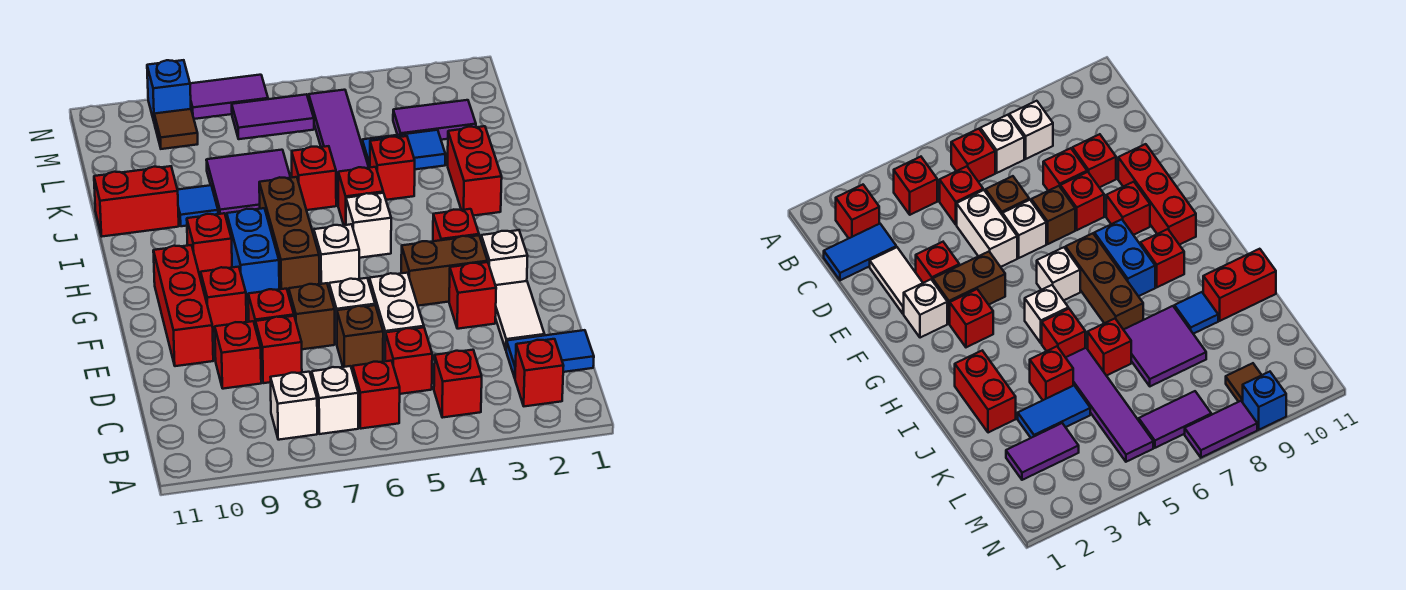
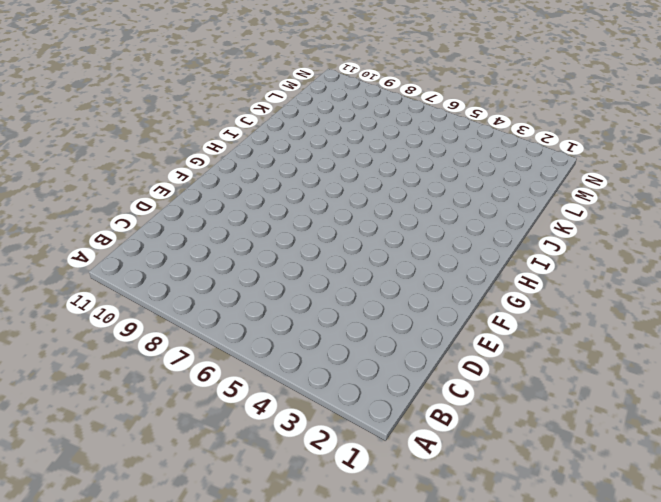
none -> red brick B2 level 1
none -> red brick B4 level 1
none -> red brick B6 level 1
none -> white brick B7 level 1

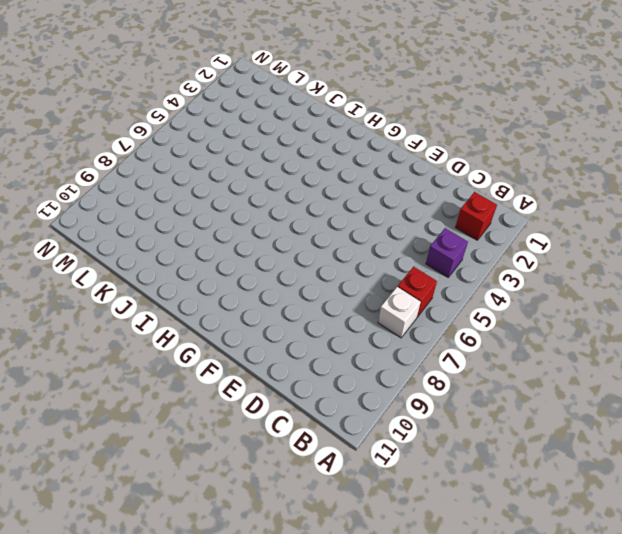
purple brick B4 level 1 -> red brick B4 level 1
none -> white brick B8 level 1
none -> blue tile C1:C2 level 1
none -> red brick C5 level 1
none -> white tile D2:E2 level 1

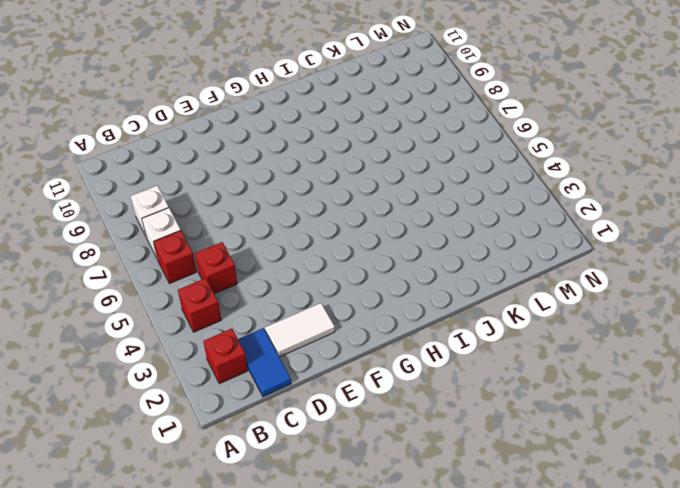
none -> white brick D5:E5 level 1
none -> brown brick D6 level 1
none -> red brick D8 level 1
none -> red brick D9 level 1

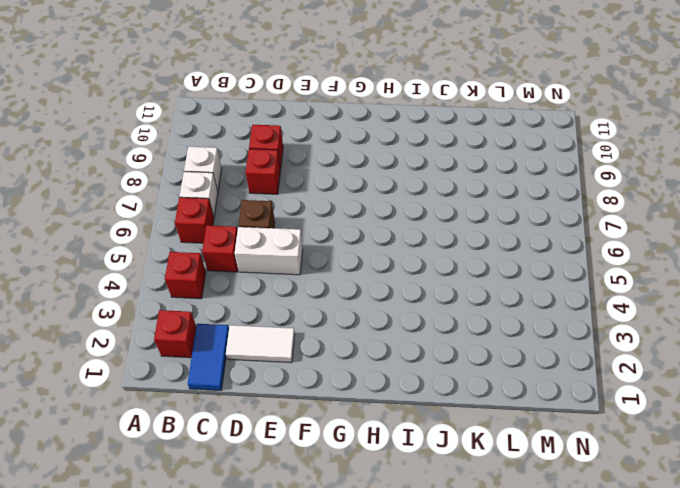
none -> red brick E3 level 1
none -> white brick E6 level 1
none -> brown brick E7 level 1
none -> red brick E8 level 1

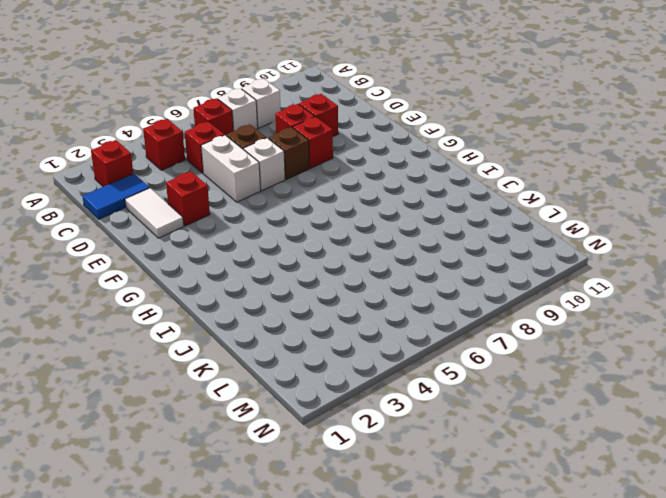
none -> red brick E10:G10 level 1
none -> white brick F2 level 1
none -> brown brick F3:F4 level 1
none -> red brick F9 level 1

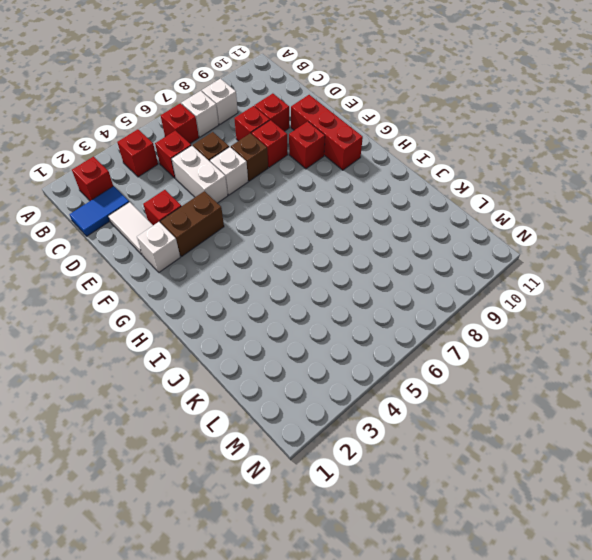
none -> red brick G3 level 1
none -> white brick G6 level 1
none -> brown brick G7:I7 level 1
none -> blue brick G8:H8 level 1

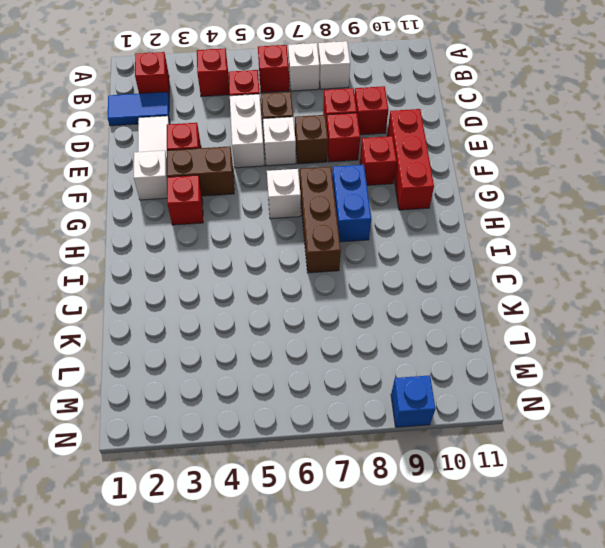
none -> white brick H5 level 1
none -> red brick H9 level 1
none -> red brick I2:J2 level 1
none -> red brick I5 level 1

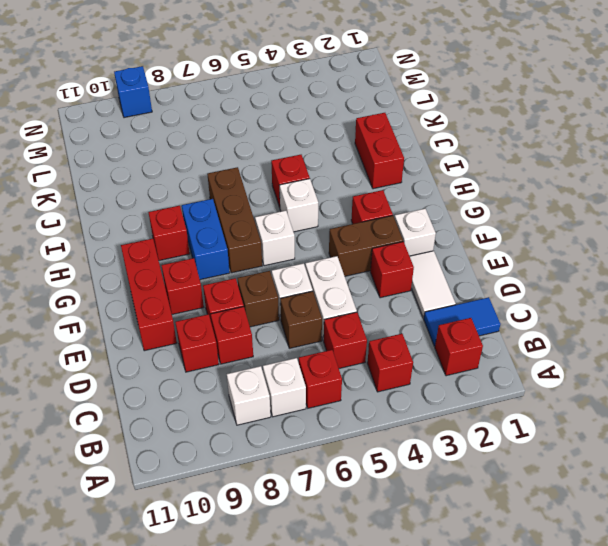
none -> red brick J4 level 1
none -> purple tile J5:M5 level 1
none -> red brick J6 level 1
none -> purple tile J7:K8 level 1

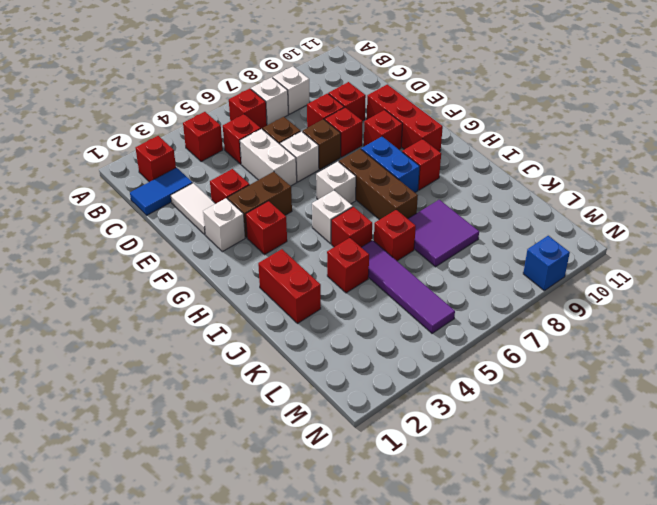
none -> blue tile J9 level 1
none -> red brick J10:J11 level 1
none -> blue tile K3:K4 level 1
none -> purple tile L2:L3 level 1

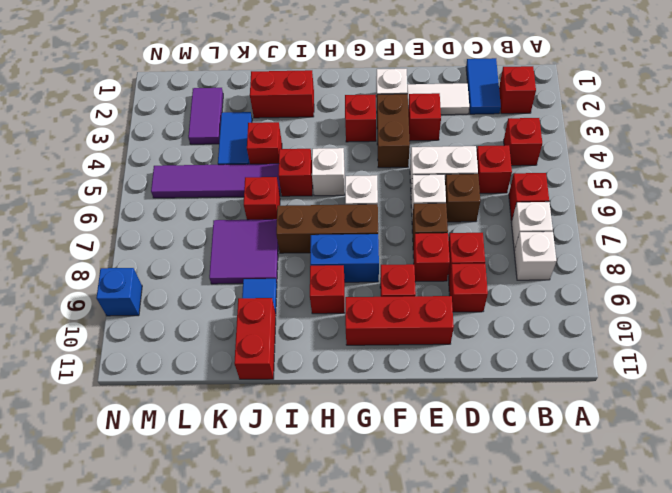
none -> purple tile M6:M7 level 1
none -> brown tile M9 level 1
none -> purple tile N7:N8 level 1

